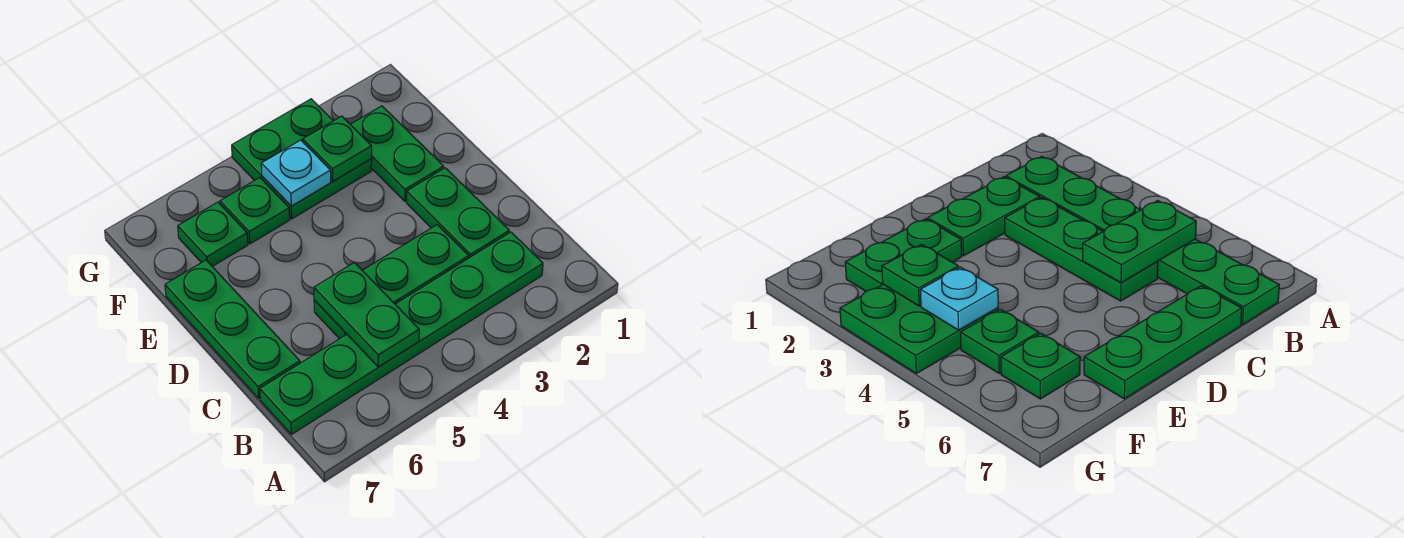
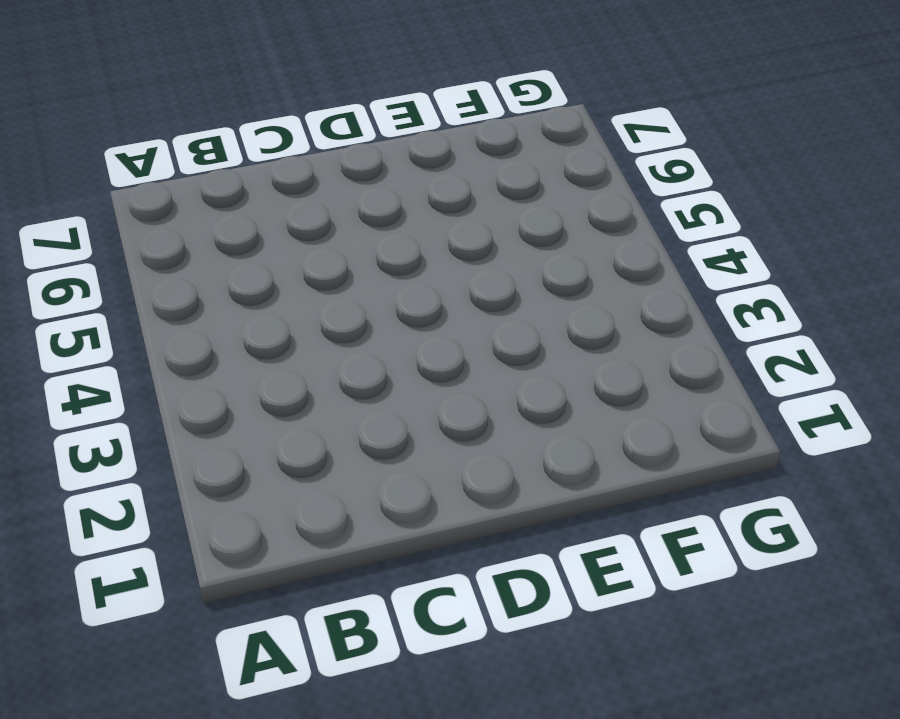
none -> green plate B2:B7 level 1
none -> green plate C2:D2 level 1

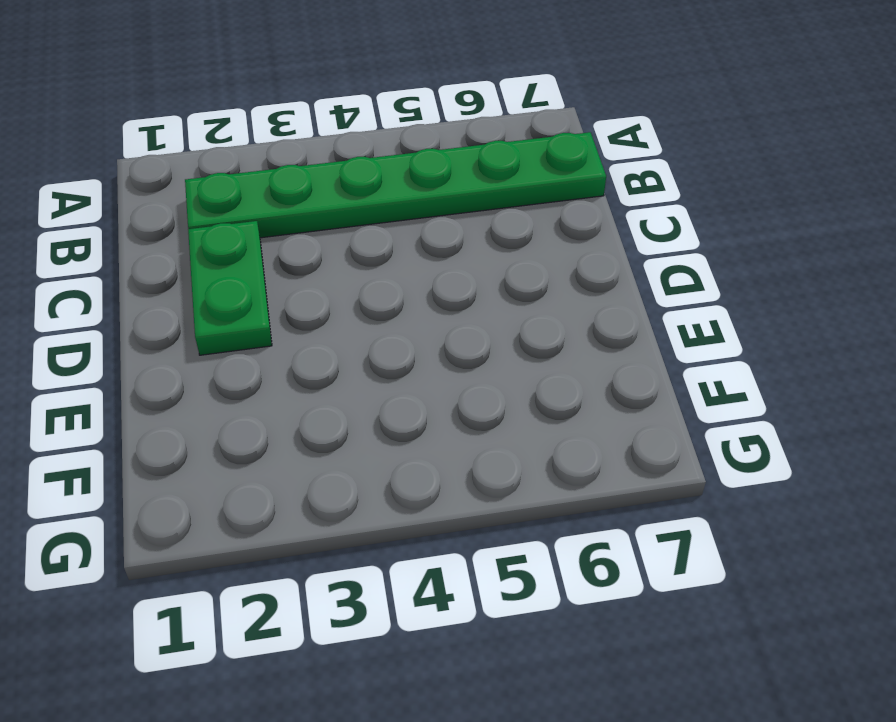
none -> green plate C3:C5 level 1
none -> green plate C7:E7 level 1

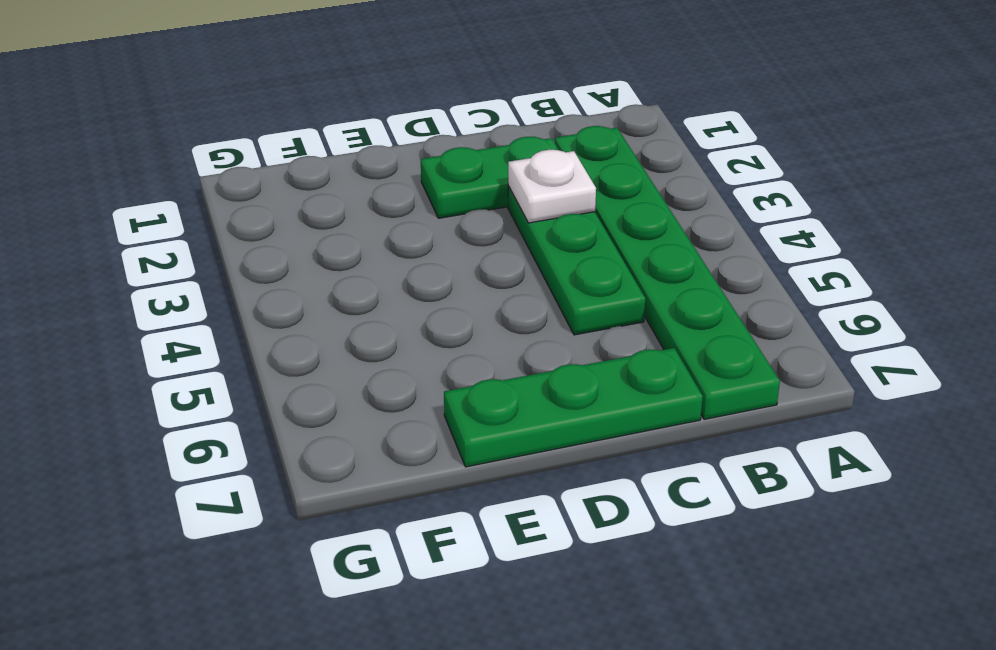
white plate C3 level 2 -> none
none -> green plate E2:F2 level 1
none -> green plate F3:G4 level 1

